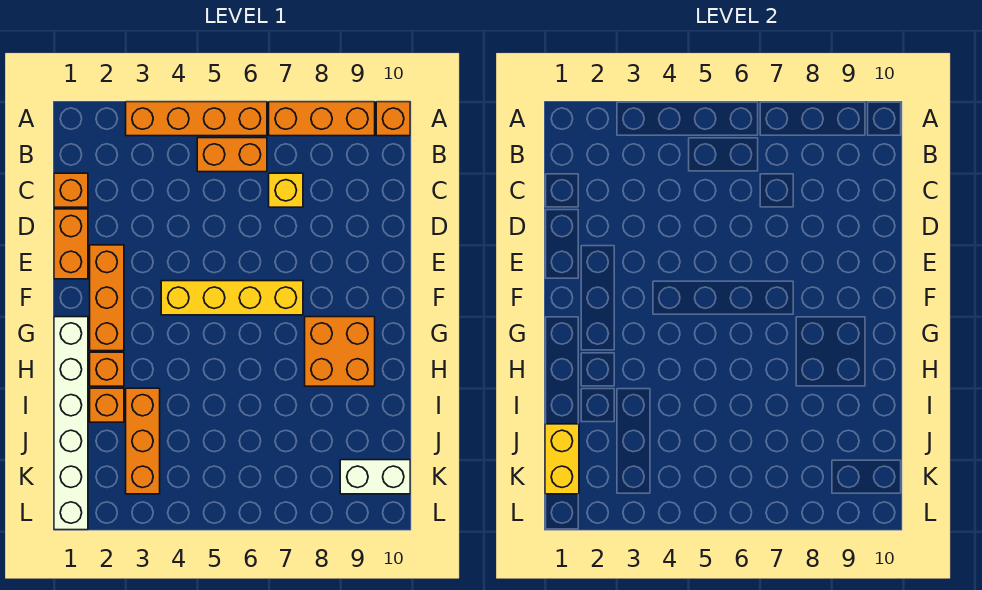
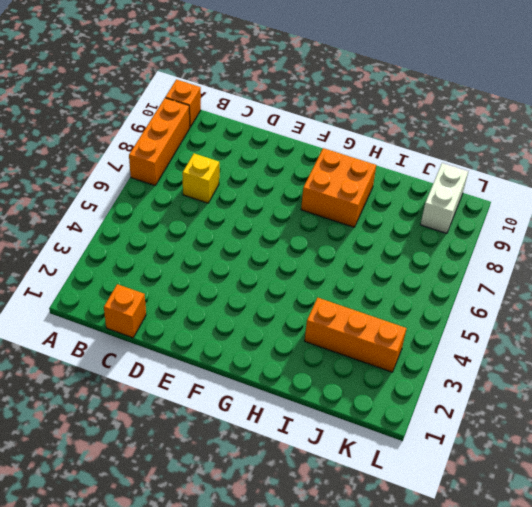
none -> orange brick A3:A6 level 1
none -> orange brick B5:B6 level 1
none -> orange brick D1:E1 level 1

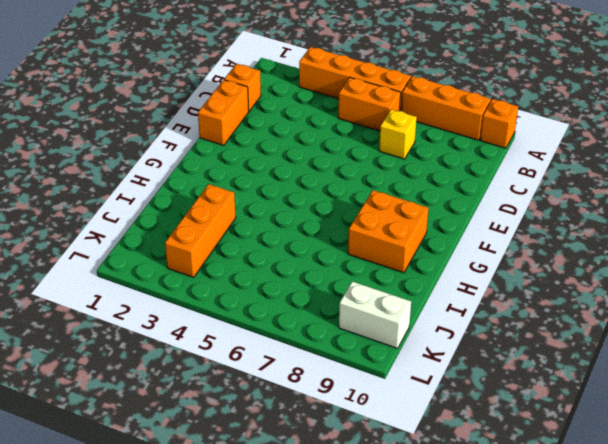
none -> orange brick E2:G2 level 1
none -> yellow brick F4:F7 level 1
none -> white brick G1:L1 level 1

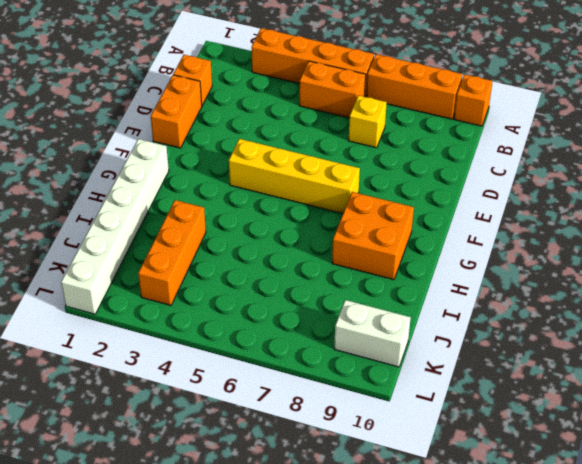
none -> orange brick E2:G2 level 1
none -> orange brick H2 level 1
none -> orange brick I2 level 1

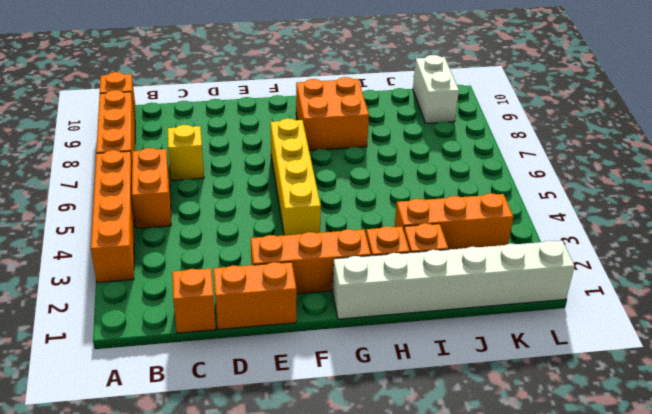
none -> yellow brick J1:K1 level 2

